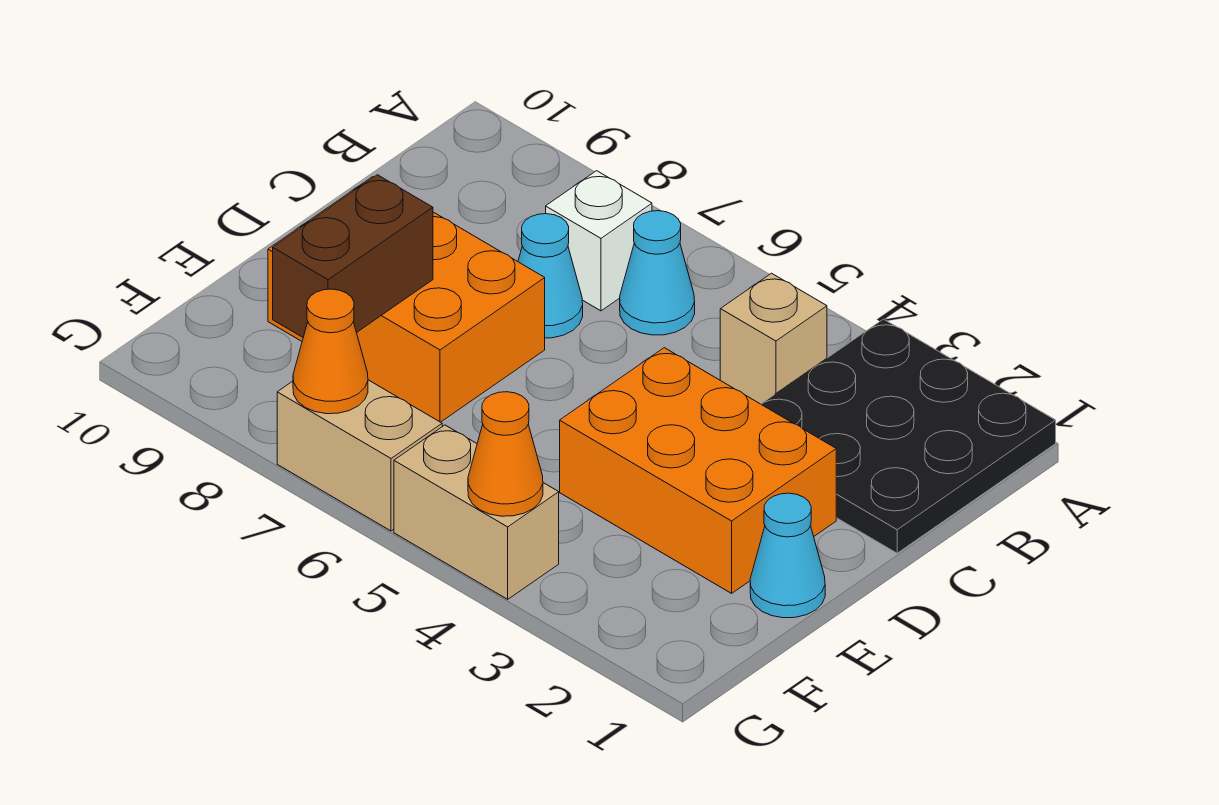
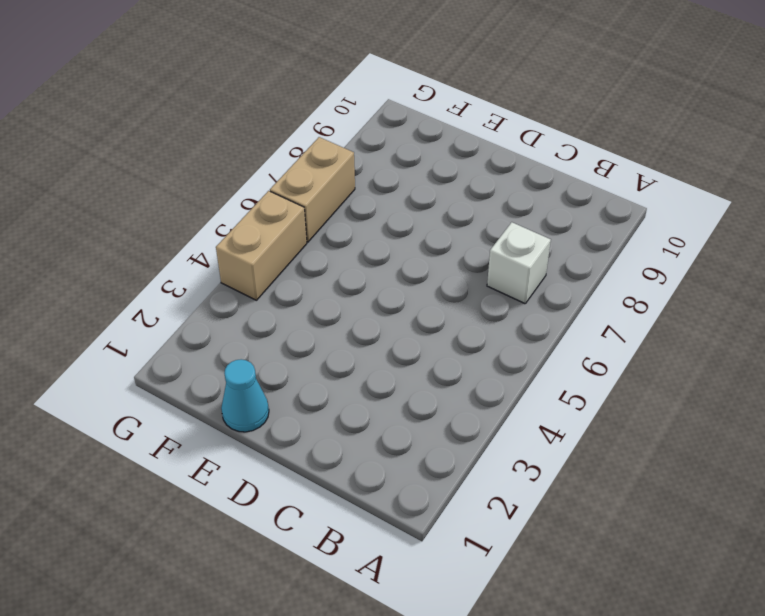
none -> black plate A1:C3 level 1
none -> tan brick B4 level 1
none -> cyan cone B6 level 1

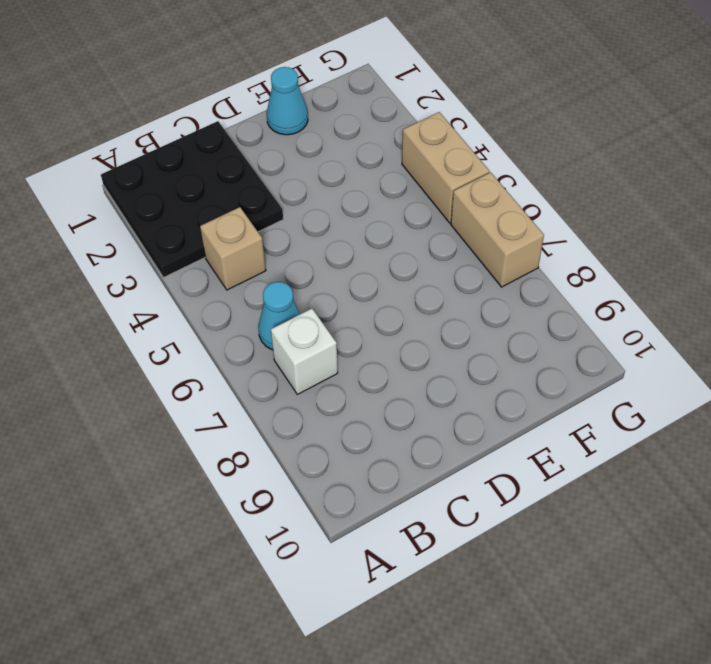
none -> cyan cone C7 level 1
none -> orange brick D2:E4 level 1
none -> orange brick D7:E9 level 1

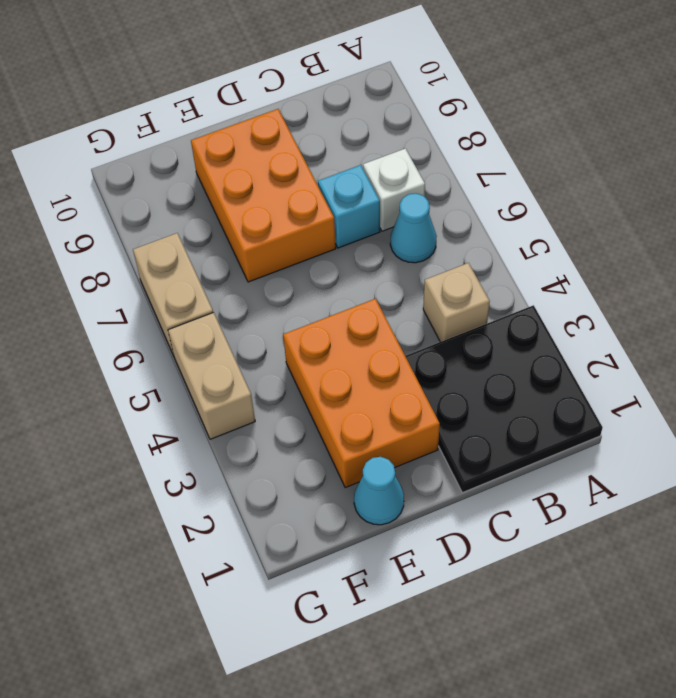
cyan brick C7 level 1 -> cyan cone C7 level 1
none -> brown brick E8:F8 level 2
none -> orange cone G4 level 2
none -> orange cone G7 level 2

